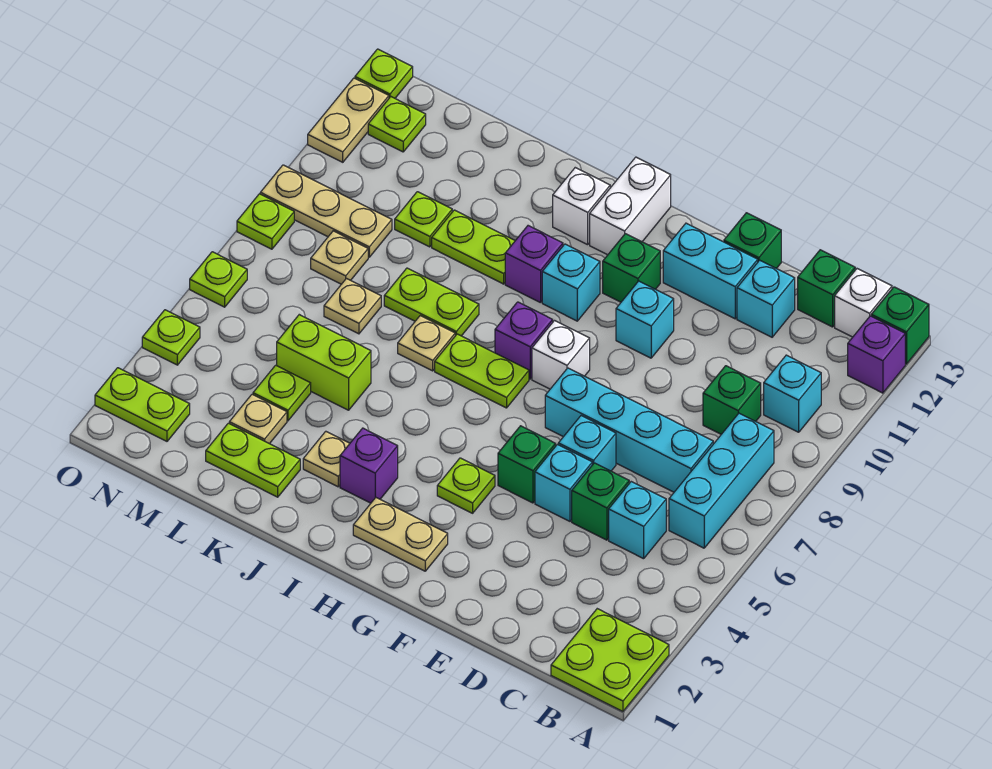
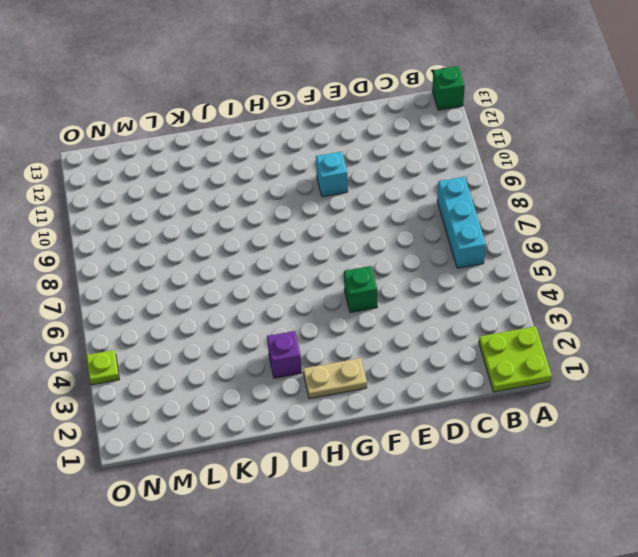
none -> purple brick A12 level 1
none -> cyan brick B10 level 1
none -> white brick B13 level 1
none -> cyan brick C5 level 1

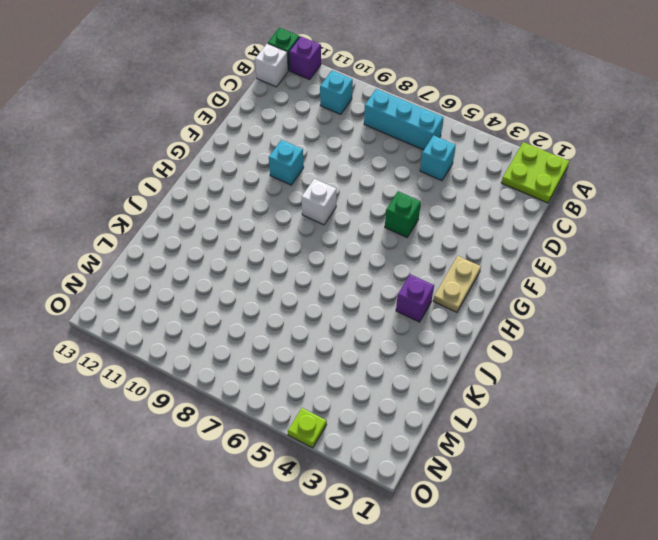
none -> cyan brick C7:F7 level 1
none -> green brick C9 level 1
none -> green brick C13 level 1
none -> green brick D5 level 1

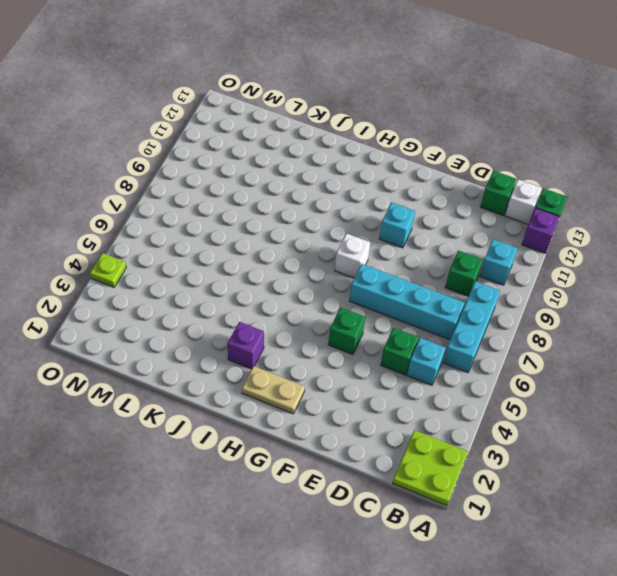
none -> cyan brick D12 level 1
none -> cyan brick E5 level 1
none -> cyan brick E6 level 1
none -> cyan brick E12:F12 level 1

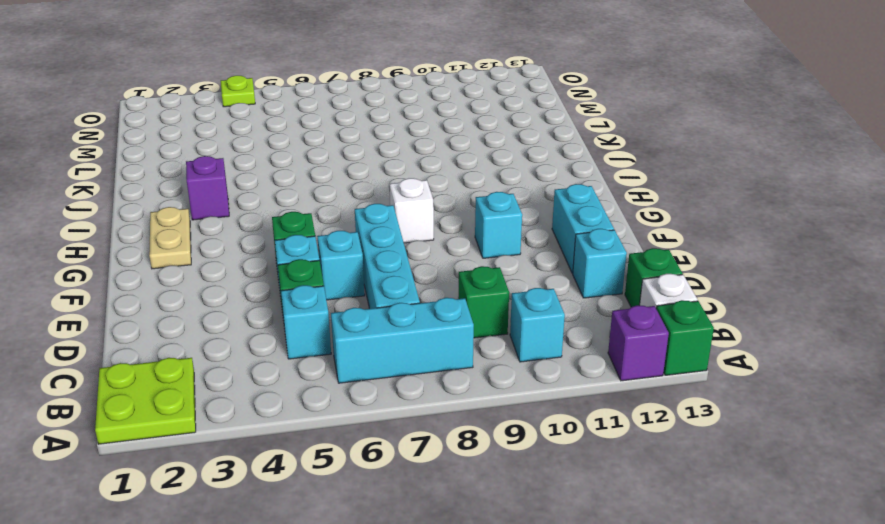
none -> green brick E13 level 1
none -> lime plate G4 level 1
none -> green brick G11 level 1
none -> lime plate H7:I7 level 1

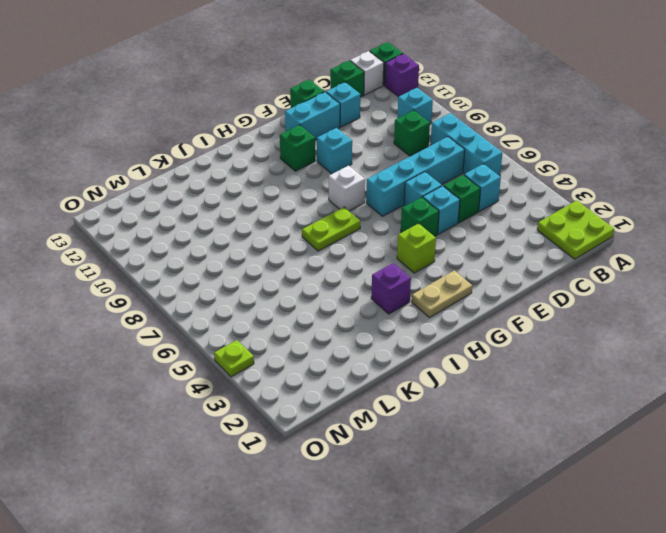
lime brick G4 level 1 -> lime plate G4 level 1
none -> purple brick H8 level 1
none -> cyan brick H10 level 1
none -> white brick H12:H13 level 1
none -> purple brick I10 level 1

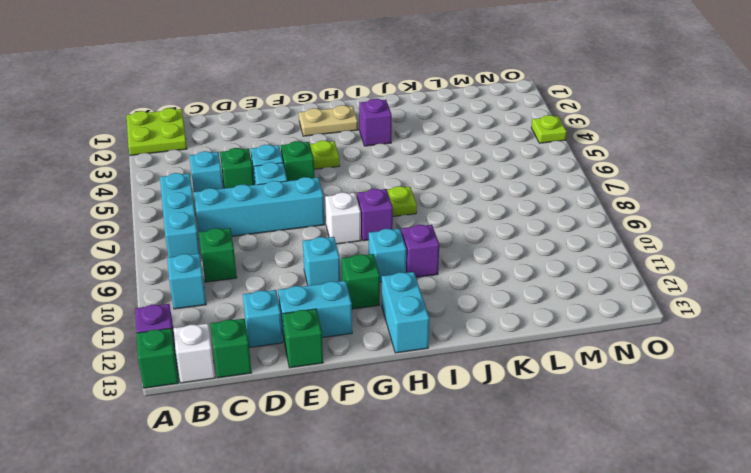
cyan brick H12:H13 level 1 -> white brick H12:H13 level 1
none -> white brick I12 level 1
none -> tan plate J3 level 1
none -> tan plate J7 level 1
none -> lime plate J8:K8 level 1

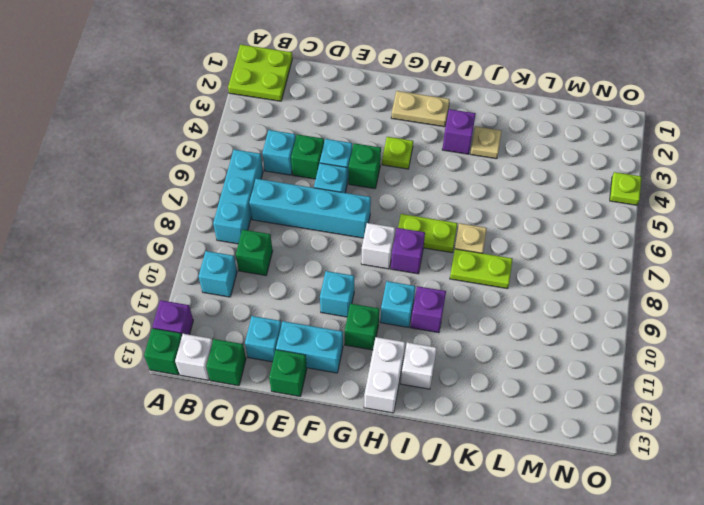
none -> lime plate J10:K10 level 1
none -> lime plate K2:L2 level 1
none -> lime brick K5:L5 level 1
none -> tan plate L3 level 1

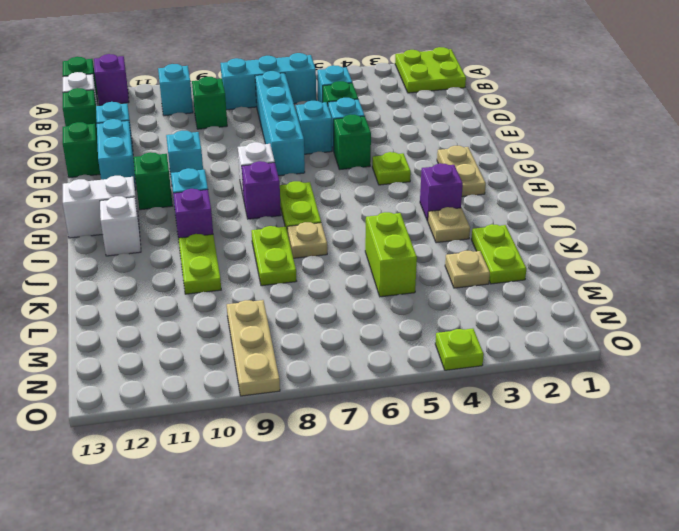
none -> lime plate L4 level 1
none -> tan plate L7 level 1
none -> lime plate L10 level 1
none -> tan plate M8 level 1

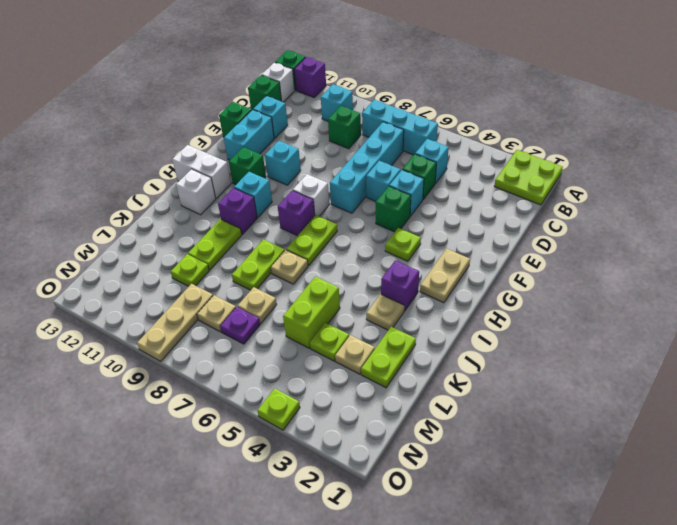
purple plate M7 level 1 -> none
none -> lime plate N2:O2 level 1
none -> lime plate N12 level 1
none -> lime plate O6 level 1
none -> lime plate O8 level 1

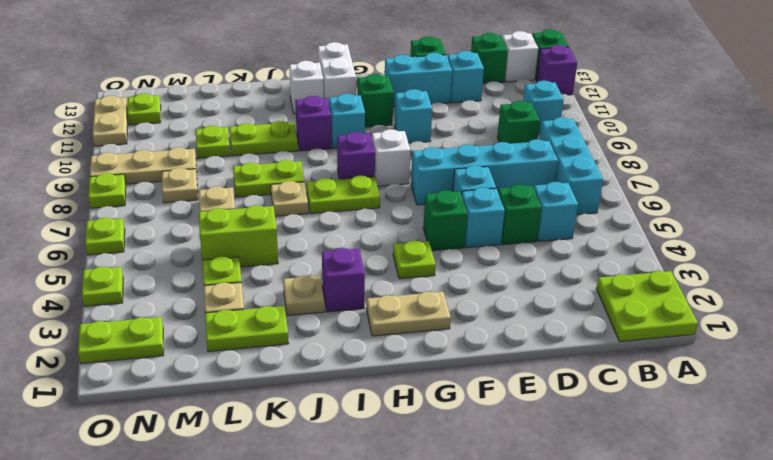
none -> lime plate O13 level 1

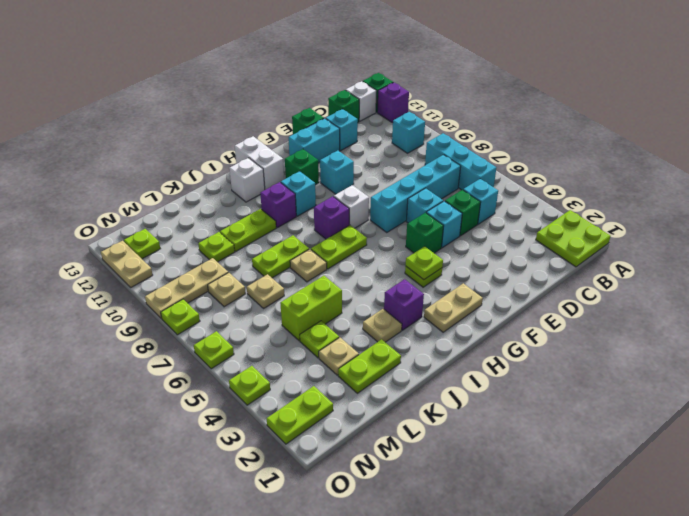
lime plate G4 level 2 -> lime plate O13 level 1
none -> green brick C9 level 1

